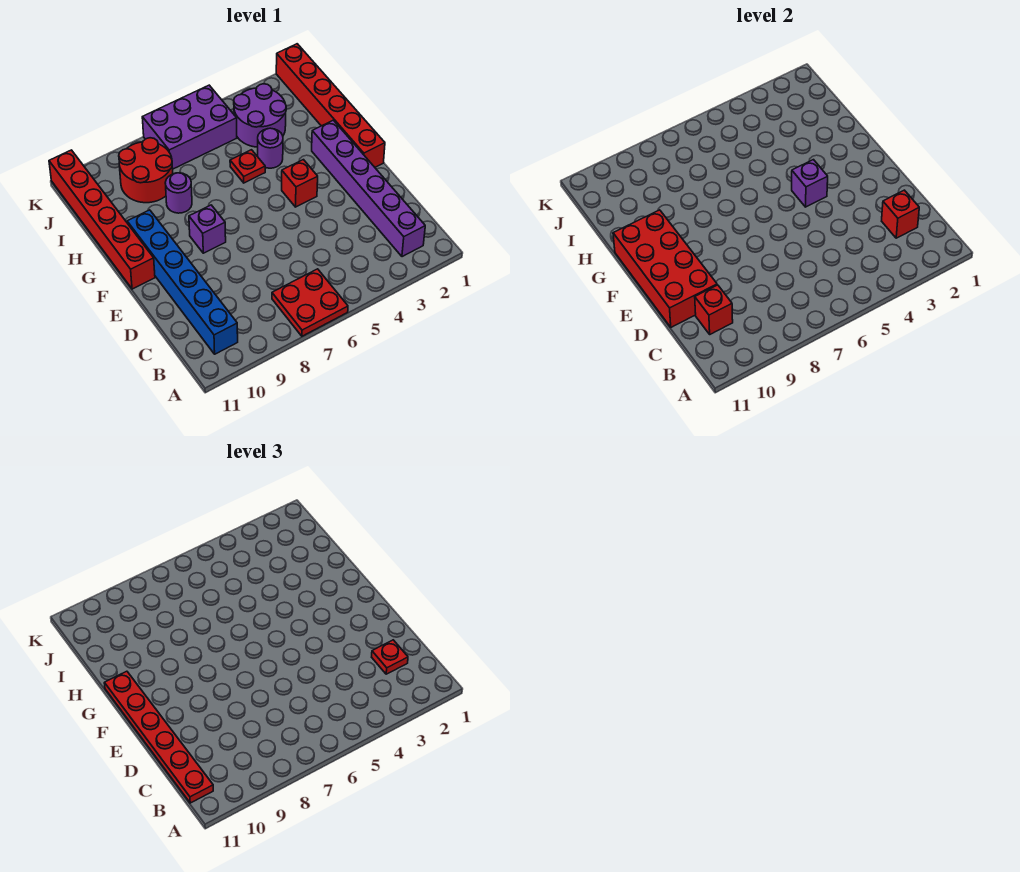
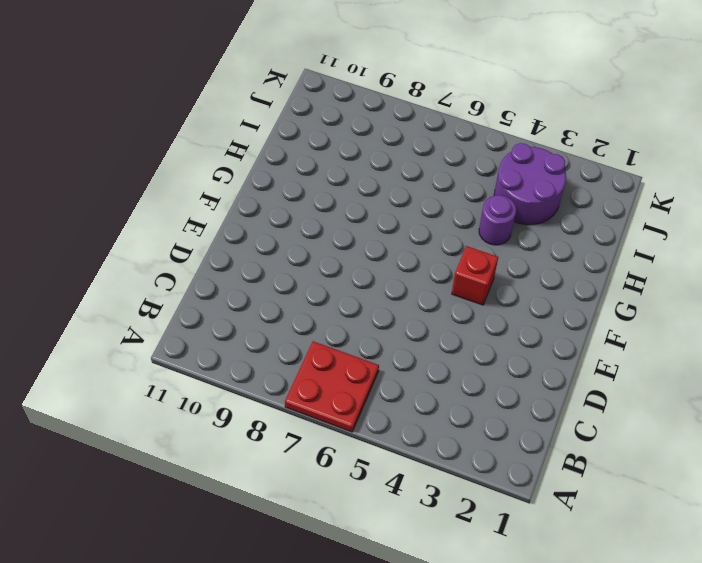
none -> purple brick B2:G2 level 1
none -> blue brick B10:G10 level 1
none -> red brick F1:K1 level 1

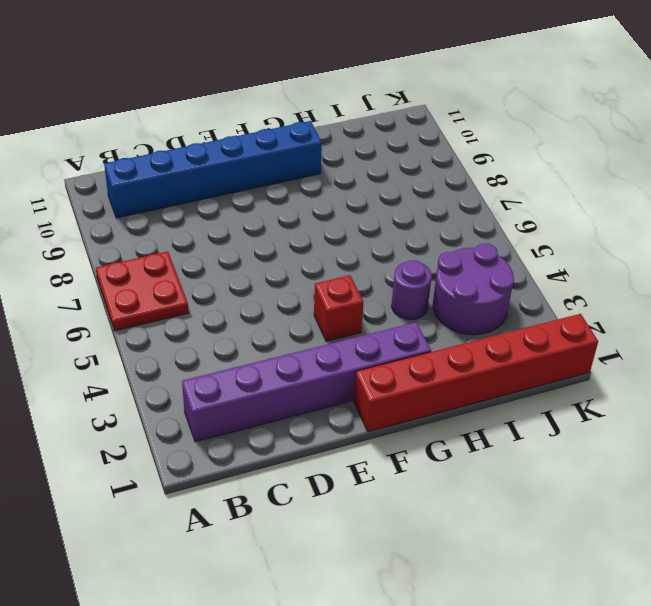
none -> purple brick F8 level 1
none -> red brick F11:K11 level 1
none -> red plate H5 level 1

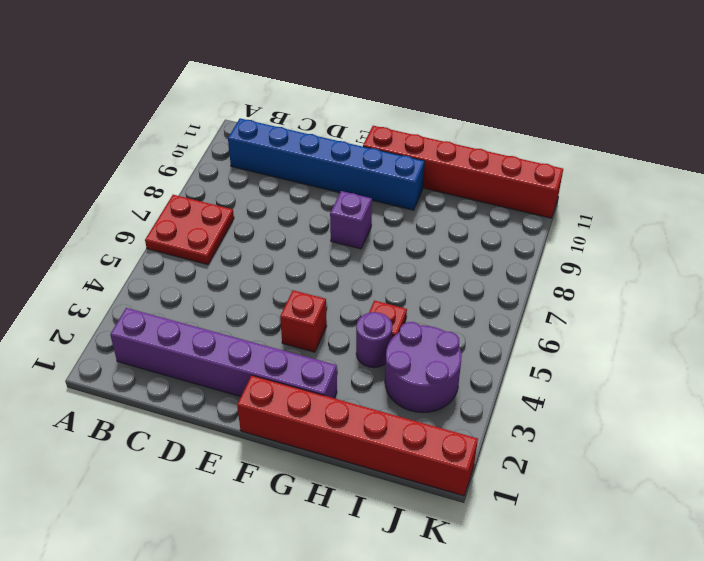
none -> purple round brick H8 level 1
none -> red round brick I8:J9 level 1
none -> purple brick J5:K7 level 1

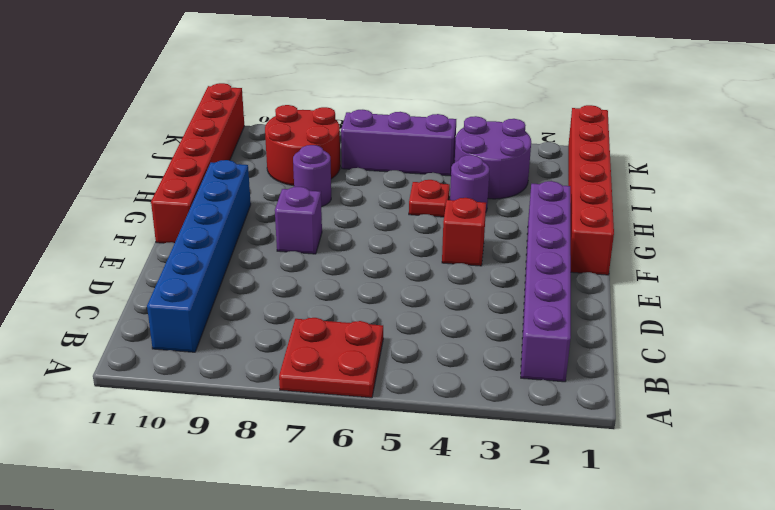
purple brick J5:J7 level 1 -> purple brick J5:K7 level 1
none -> red brick C2 level 2
none -> red brick C10 level 2
none -> red brick D10:G11 level 2

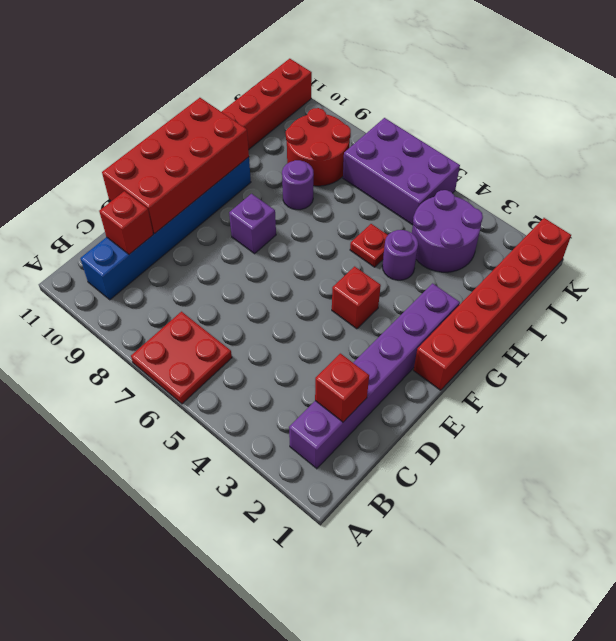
none -> purple brick F4 level 2
none -> red plate B11:G11 level 3
none -> red plate C2 level 3

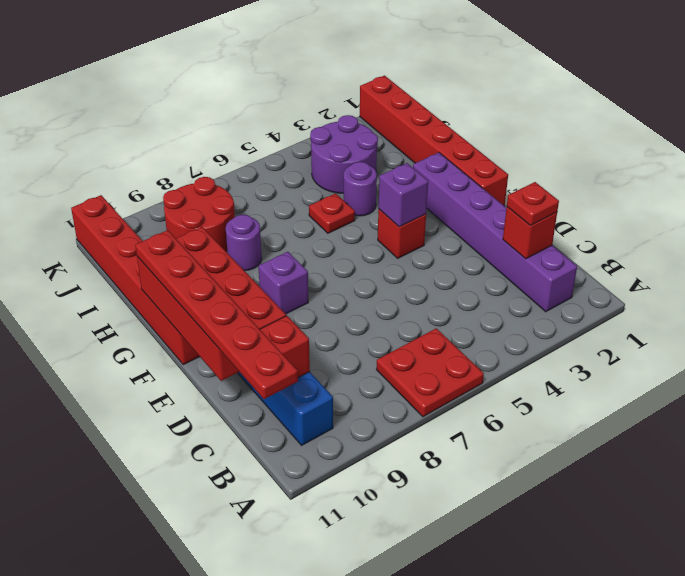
none -> purple brick J5:K7 level 1

